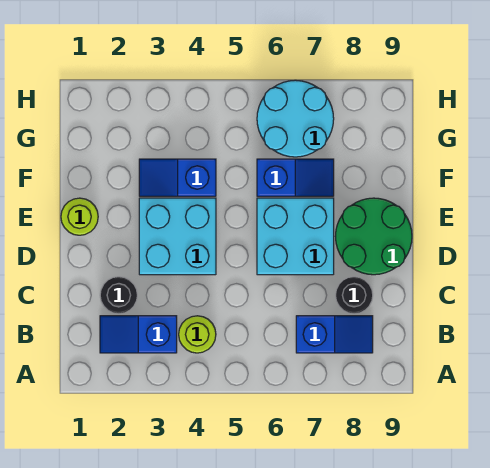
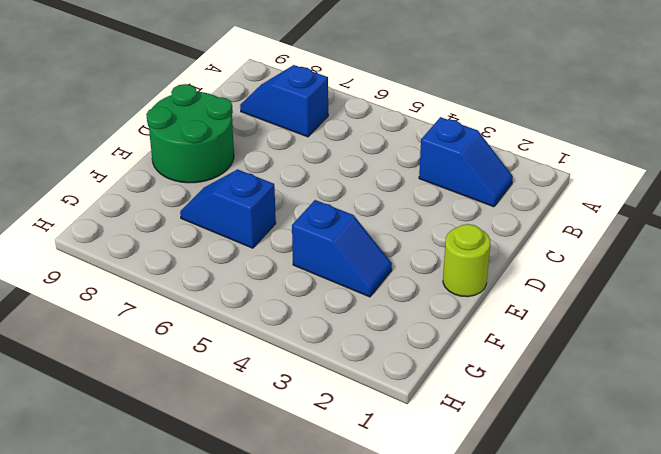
none -> lime round brick B4 level 1
none -> black round brick C2 level 1
none -> black round brick C8 level 1

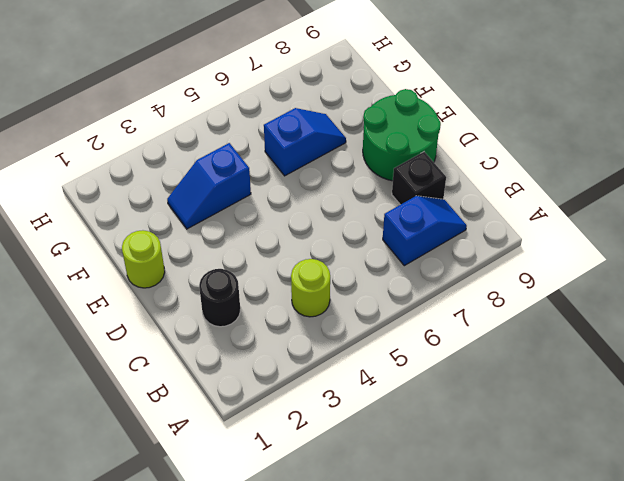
black brick C8 level 1 -> black round brick C8 level 1
none -> blue slope B2:B3 level 1 top 3
none -> cyan brick D3:E4 level 1
none -> cyan brick D6:E7 level 1

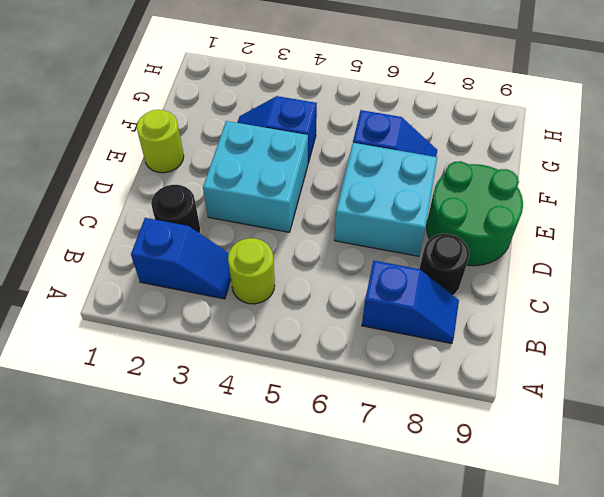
blue slope B2:B3 level 1 top 2 -> blue slope B2:B3 level 1 top 3
none -> cyan round brick G6:H7 level 1

